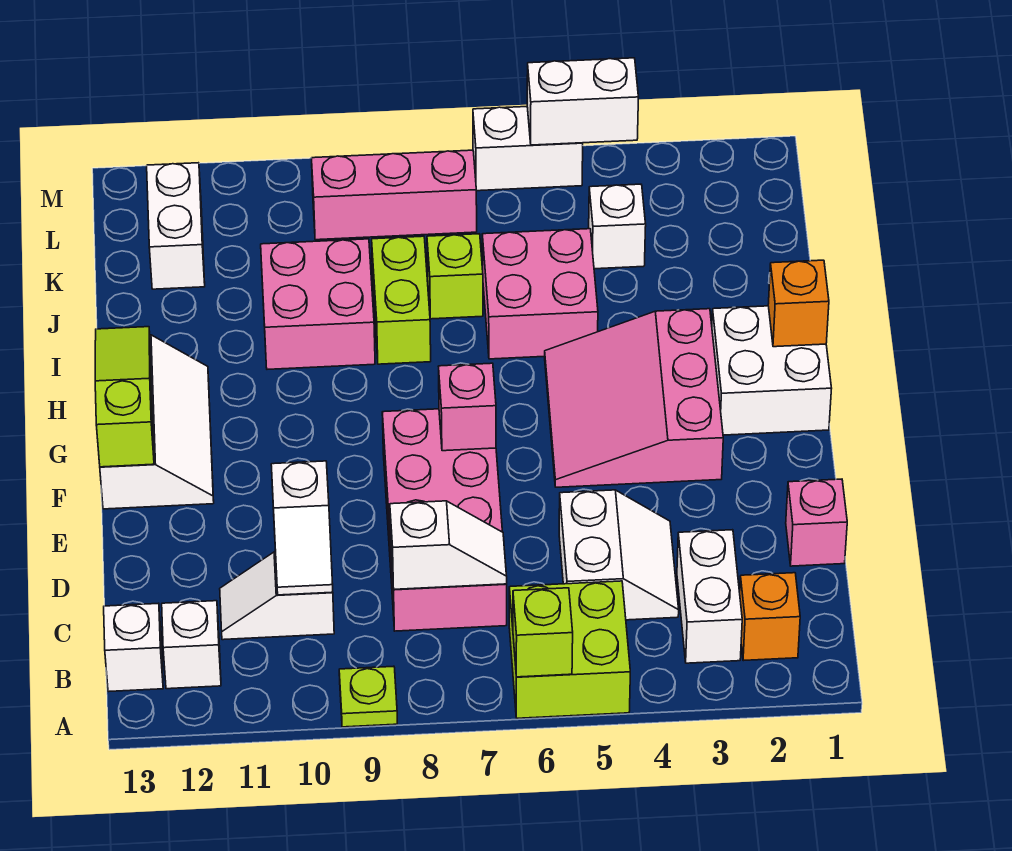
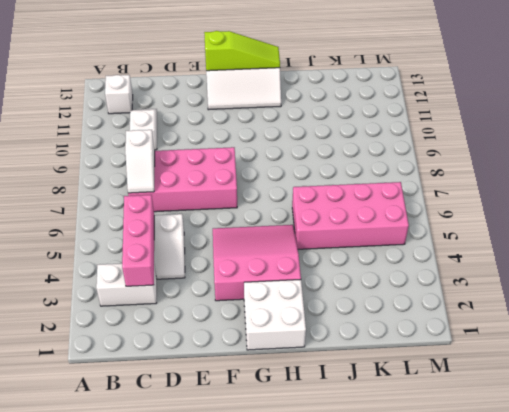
pink brick C3:C5 level 2 -> pink brick L7:L9 level 1
pink brick I5:L6 level 1 -> pink brick I5:J6 level 1
none -> lime brick A5:B6 level 1
none -> lime plate A9 level 1
none -> orange brick B2 level 1

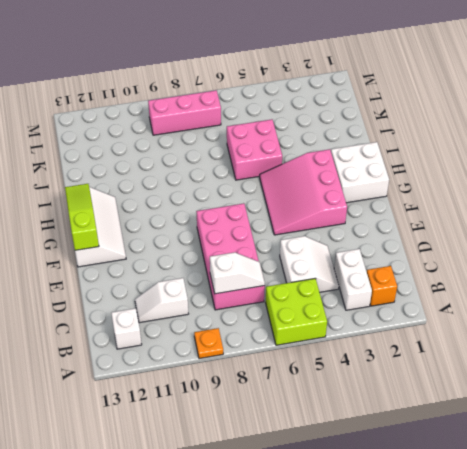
orange plate A9 level 1 -> lime plate A9 level 1
none -> white brick B13 level 1
none -> pink brick D1 level 1
none -> lime brick I8:J8 level 1

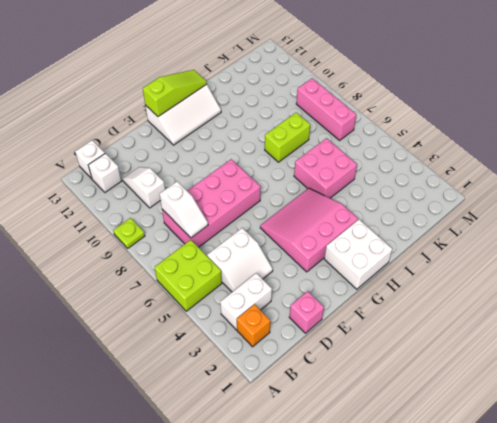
none -> pink brick I9:J10 level 1
none -> lime brick J7 level 1
none -> white brick K4 level 1

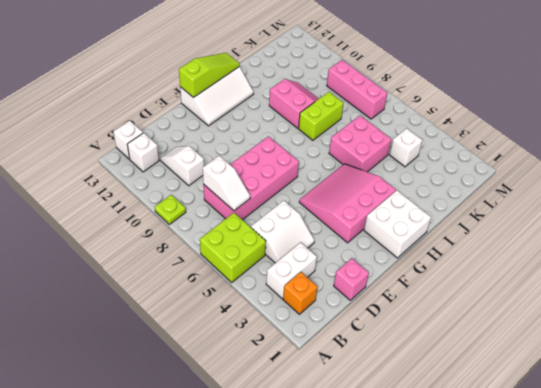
pink slope I9:J10 level 1 top I -> pink brick I9:J10 level 1
none -> lime brick J7 level 1
none -> white brick K12:L12 level 1
none -> white brick M5:M6 level 1

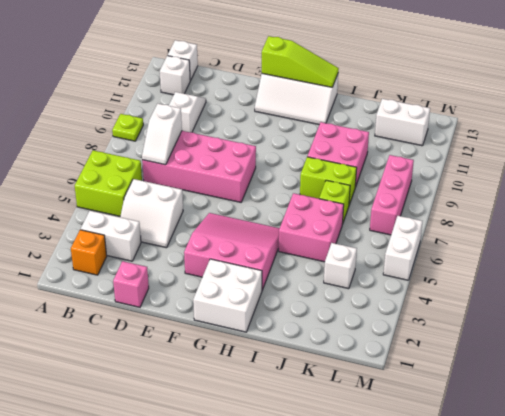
none -> lime brick A6 level 2
none -> white slope C10:D10 level 2 top D
none -> pink brick F7 level 2

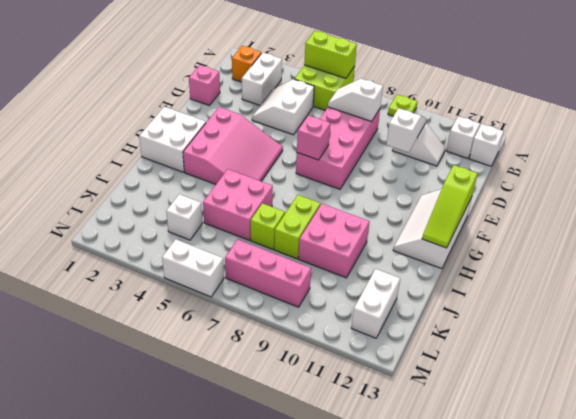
lime brick A5:A6 level 2 -> lime brick A6 level 2
none -> orange brick H1 level 2
none -> white brick M4:M5 level 2

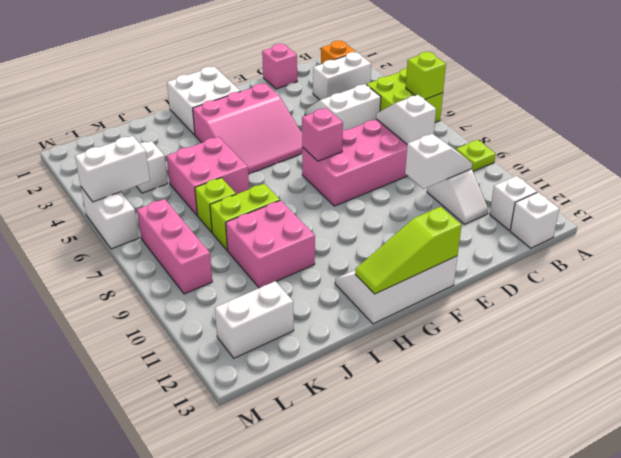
white brick L5:M5 level 2 -> white brick M4:M5 level 2
none -> orange brick H1 level 2

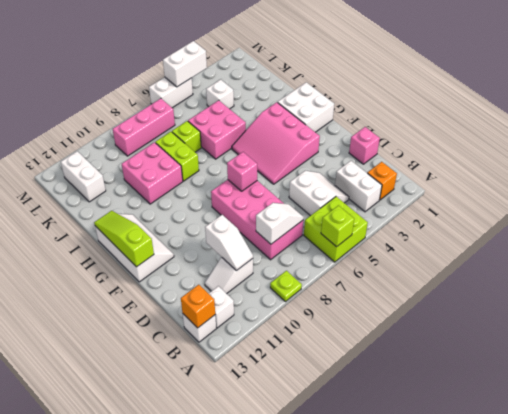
orange brick B13 level 2 -> orange brick H1 level 2

